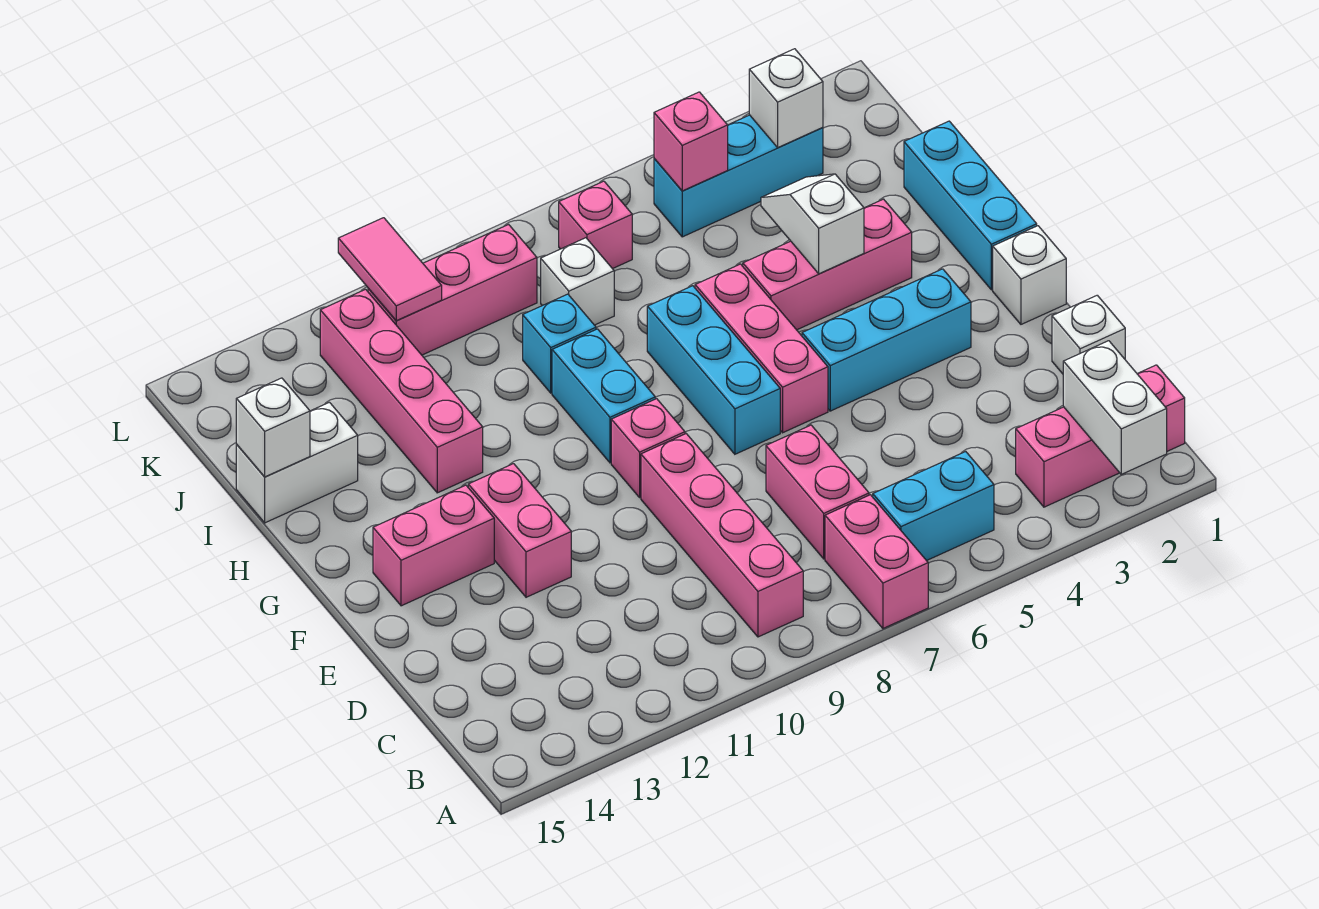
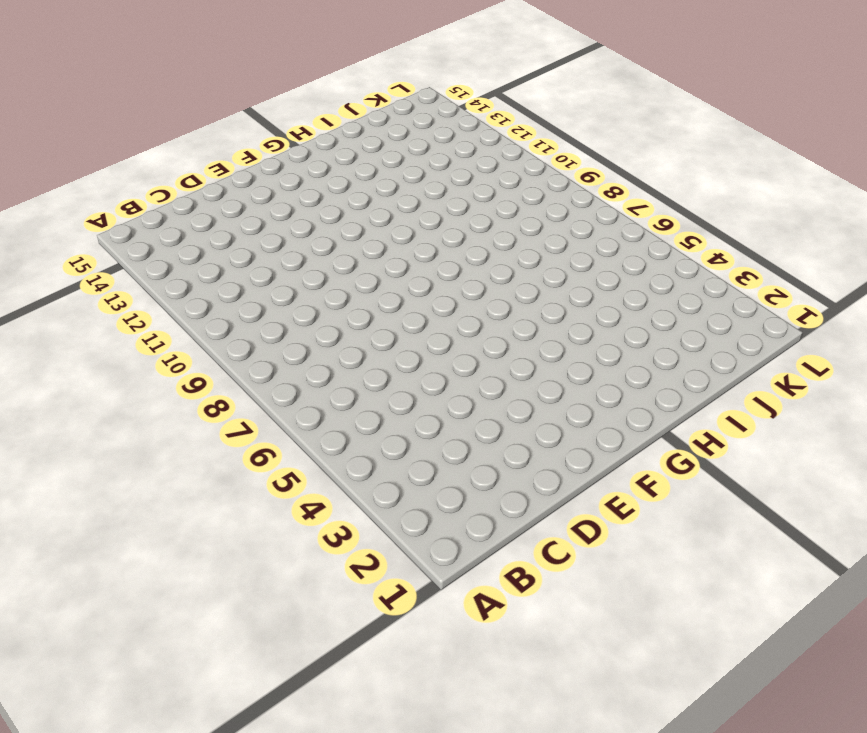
none -> pink brick A7:B7 level 1
none -> pink brick B1:B3 level 1
none -> cyan brick B5:B6 level 1

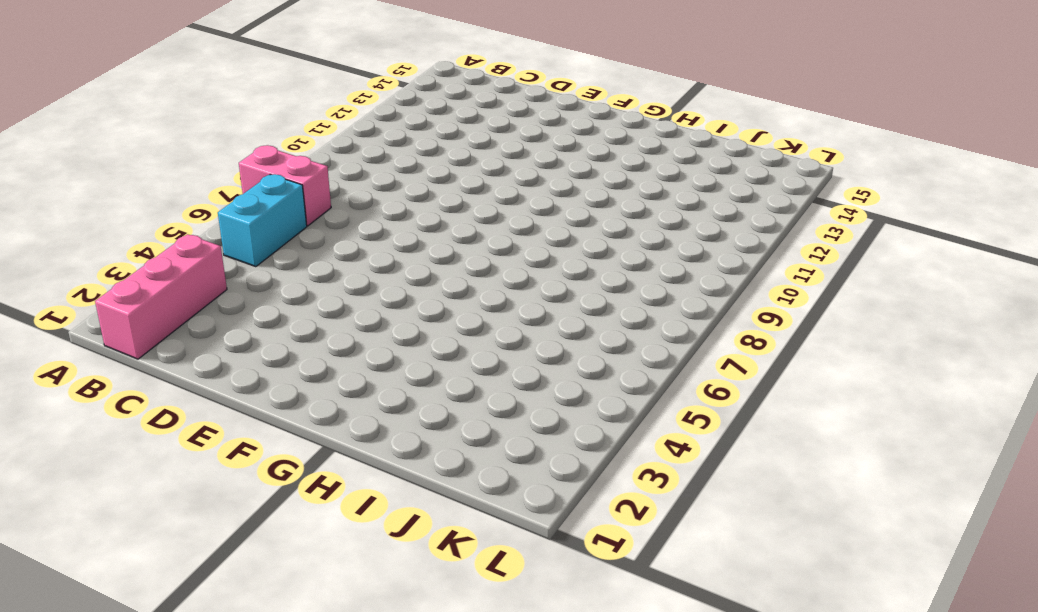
none -> pink brick B9:E9 level 1
none -> pink brick C7:D7 level 1
none -> white brick D1 level 1

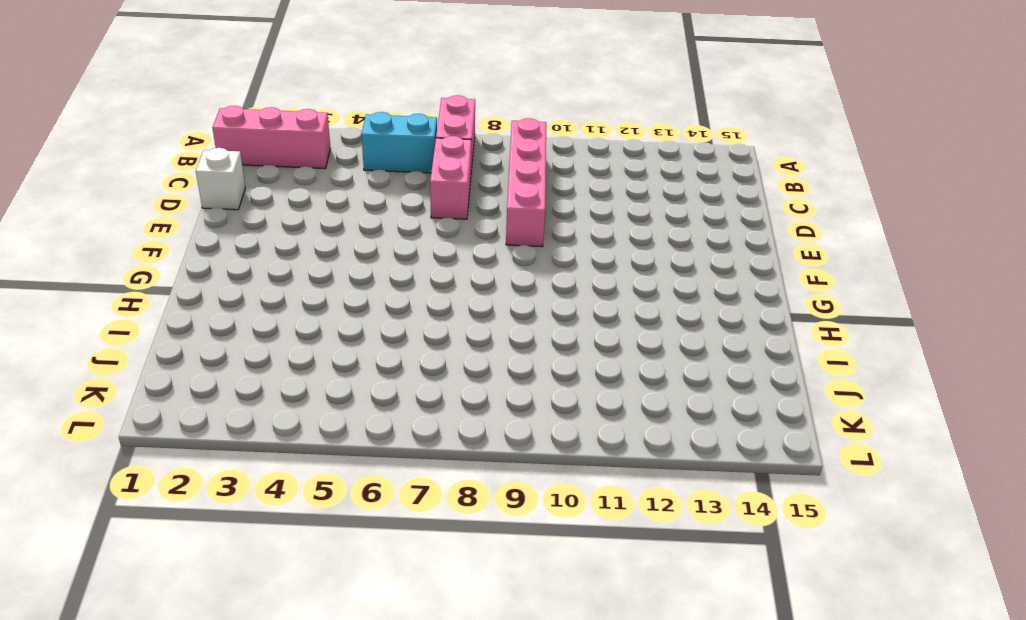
none -> pink brick E12:F12 level 1
none -> white brick F1 level 1
none -> cyan brick F3:F5 level 1

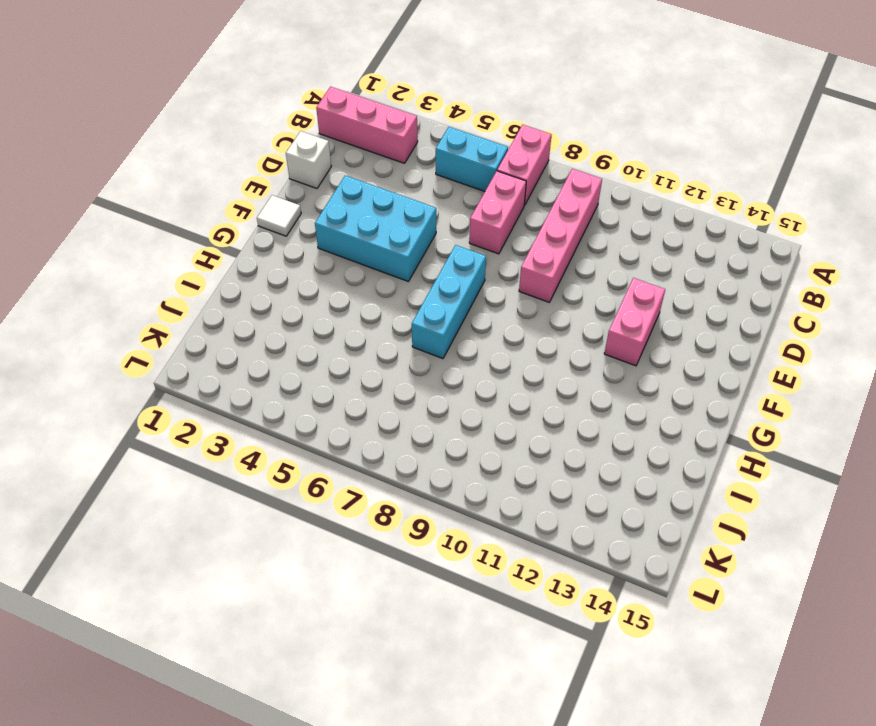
cyan brick E3:F5 level 1 -> cyan brick F3:F5 level 1
white tile F1 level 1 -> white brick F1 level 1
none -> pink brick F6:H6 level 1
none -> pink brick F9 level 1
none -> pink brick F13:F14 level 1

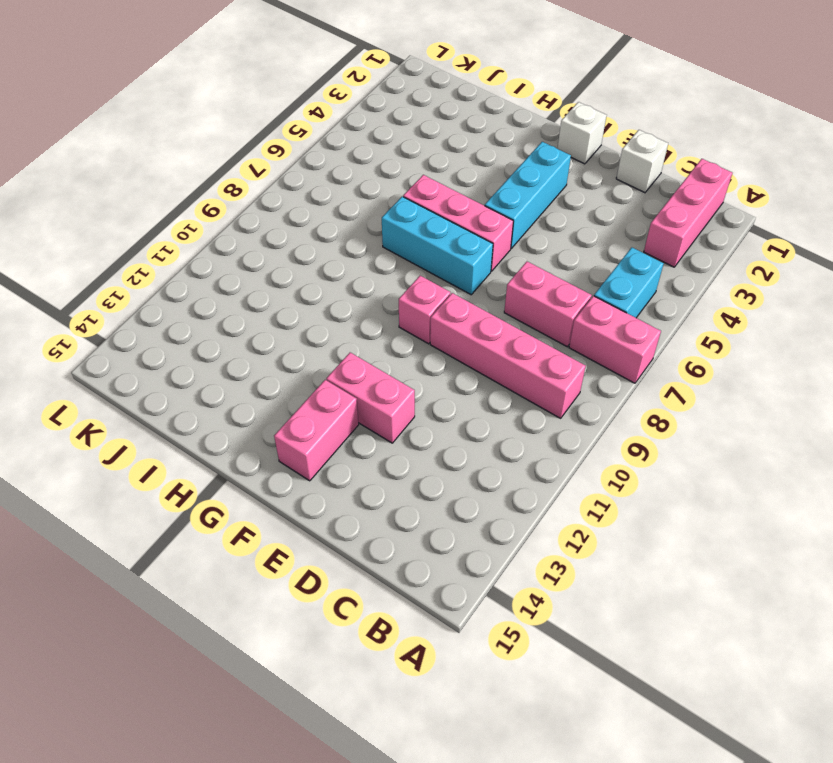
none -> cyan brick G1:I1 level 1
none -> cyan brick G9:H9 level 1
none -> pink brick H3:H5 level 1

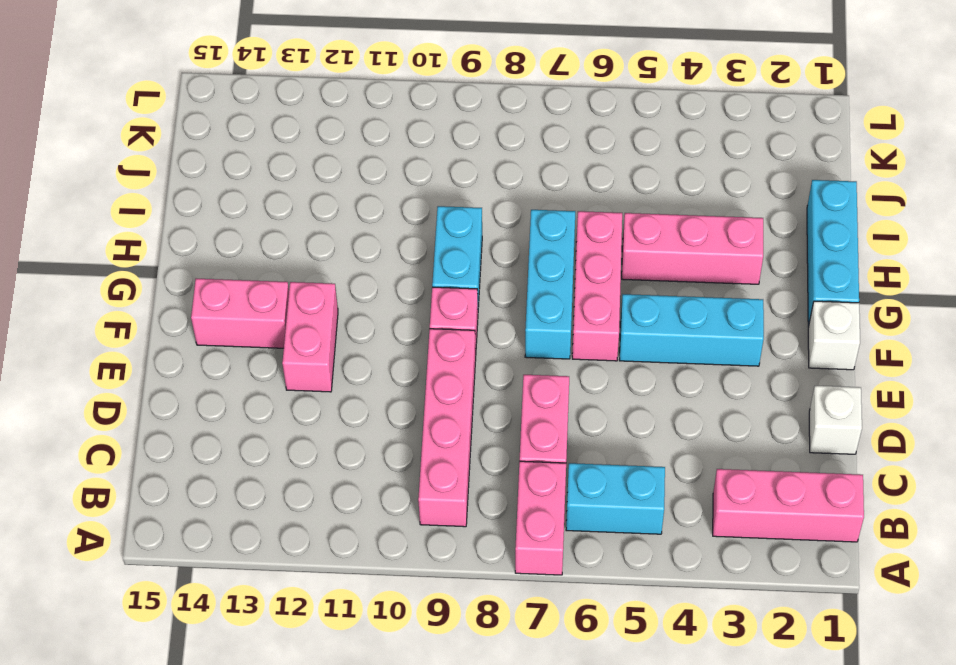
none -> pink brick H12:K12 level 1
none -> cyan brick I9 level 1
none -> white brick I14:I15 level 1

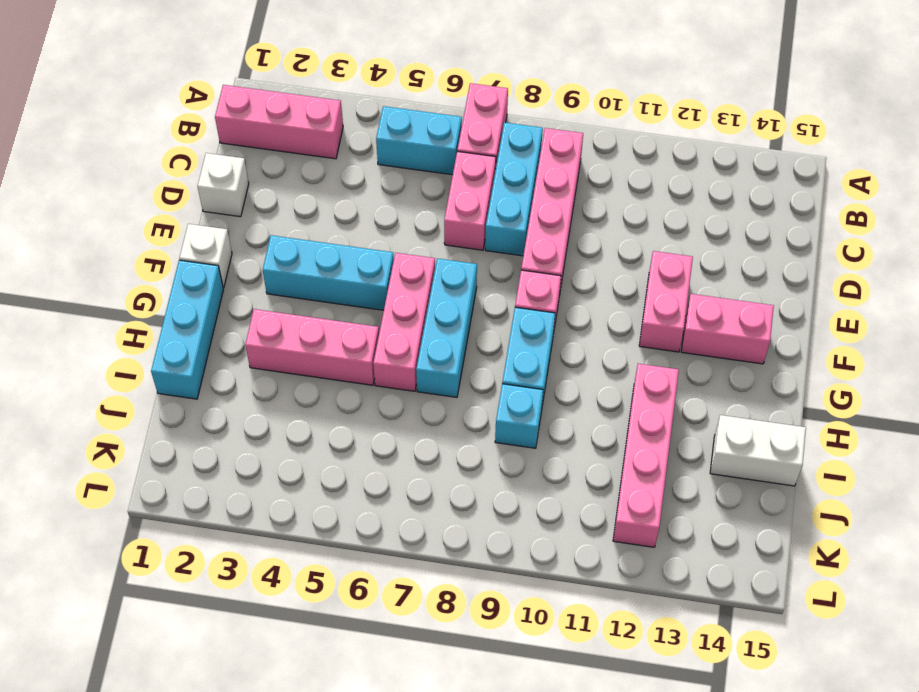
cyan brick B8:D8 level 1 -> cyan brick K3:K5 level 1
none -> white brick J8 level 1
none -> pink brick K7 level 1
none -> pink brick K9:K11 level 1

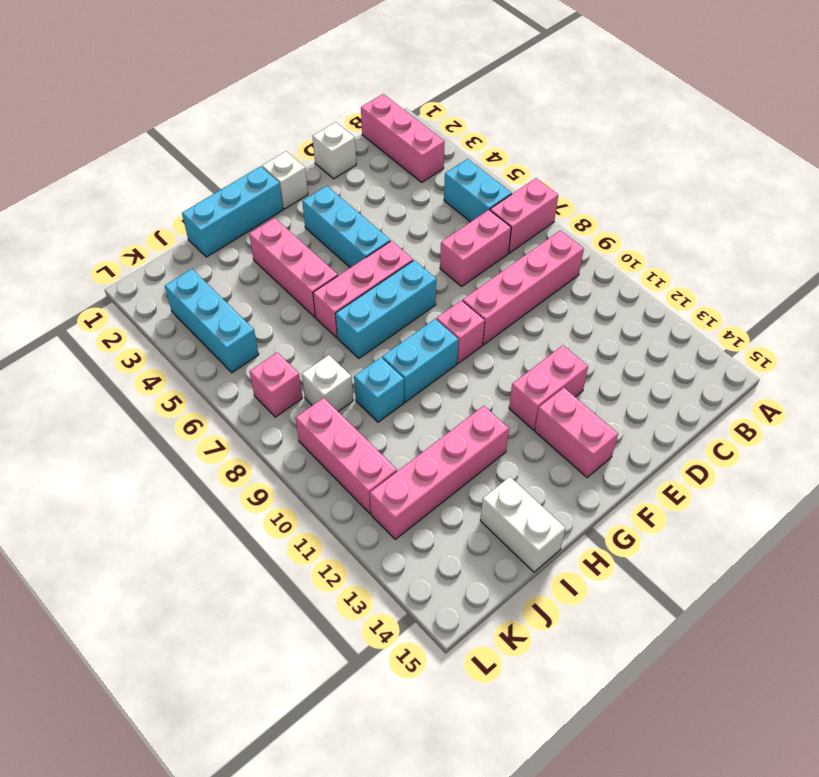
none -> white brick A2:B2 level 2
none -> white slope H4:I4 level 2 top H
none -> white brick I15 level 2

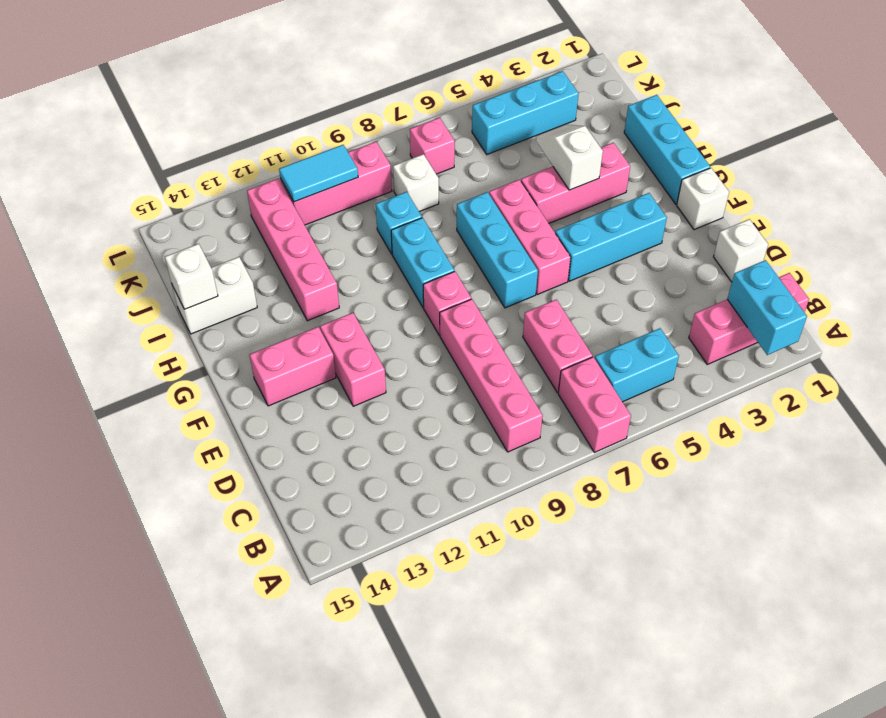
cyan brick A2:B2 level 2 -> white brick A2:B2 level 2
cyan tile K10:K11 level 2 -> pink tile K11:L11 level 2
none -> white brick K3 level 2
none -> pink brick K5 level 2

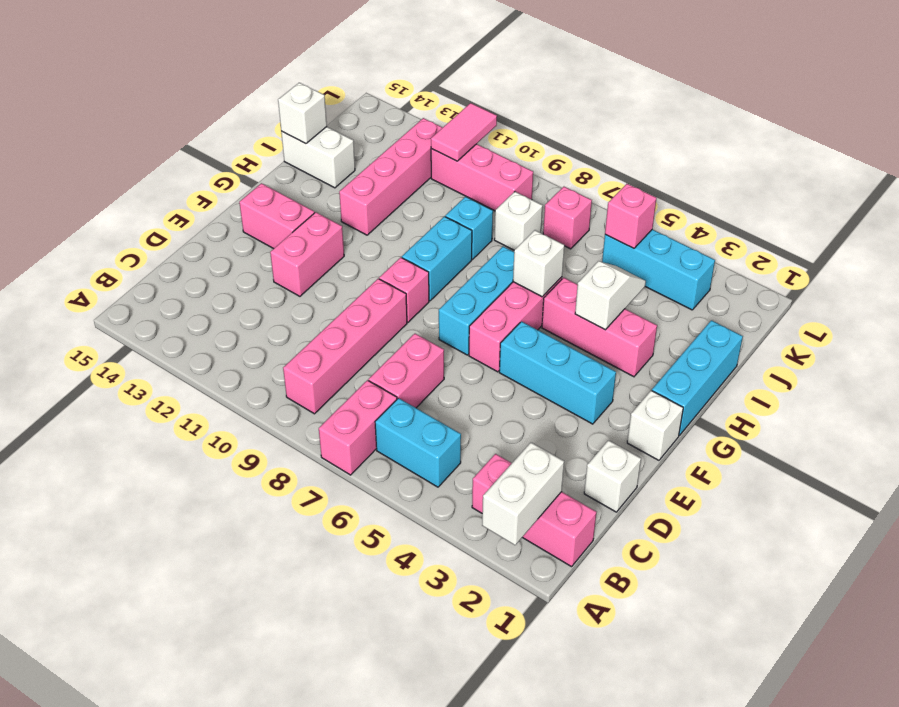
white brick H6 level 2 -> white brick K3 level 2

